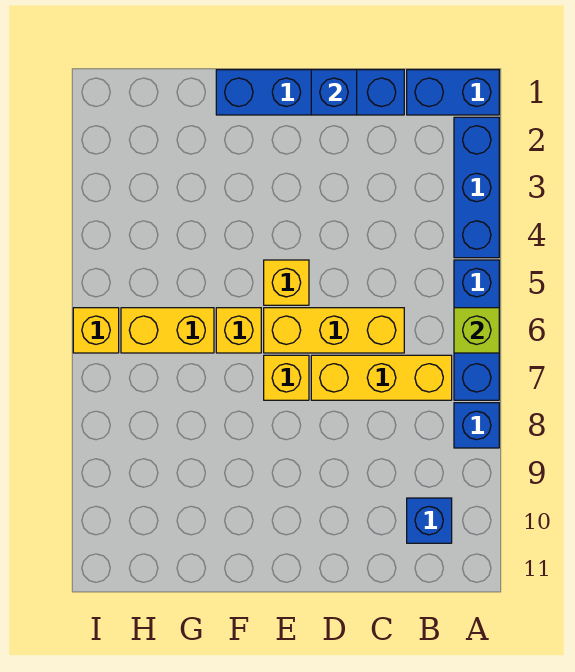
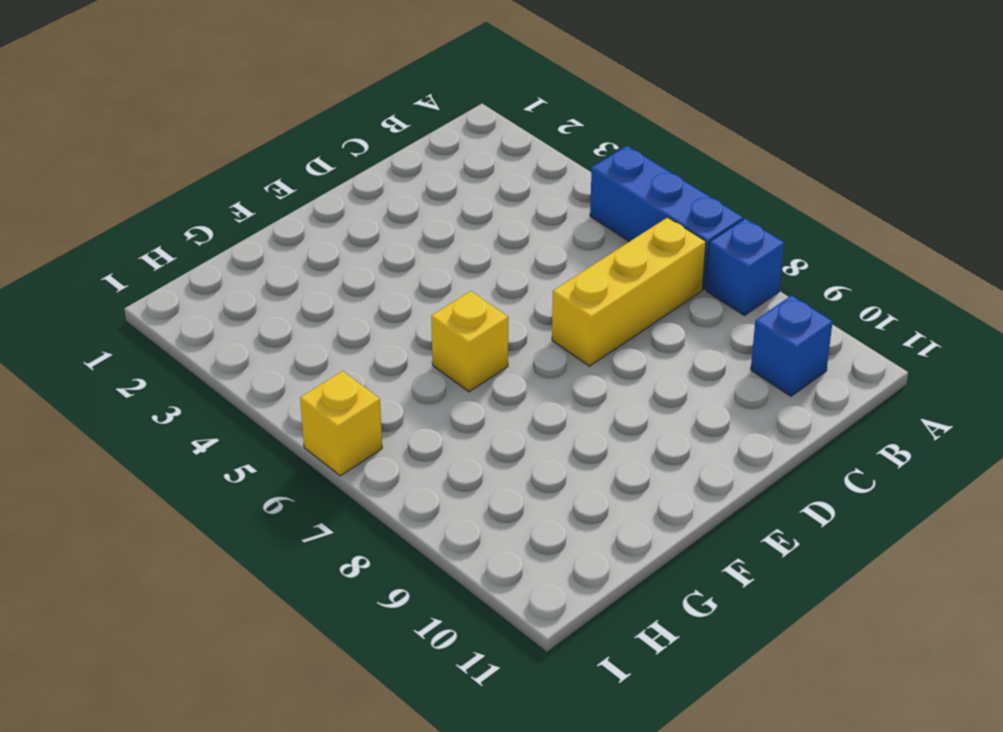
none -> blue brick A1:B1 level 1
none -> blue brick A2:A4 level 1
none -> blue brick C1:F1 level 1

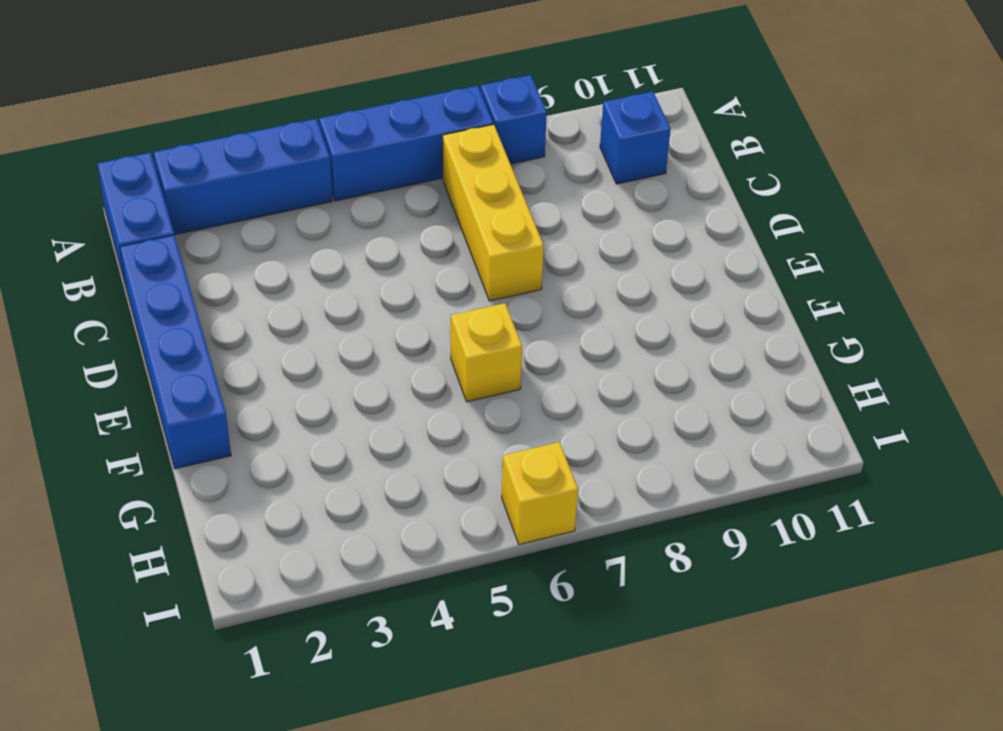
none -> yellow brick C6:E6 level 1
none -> yellow brick E5 level 1
none -> yellow brick E7 level 1

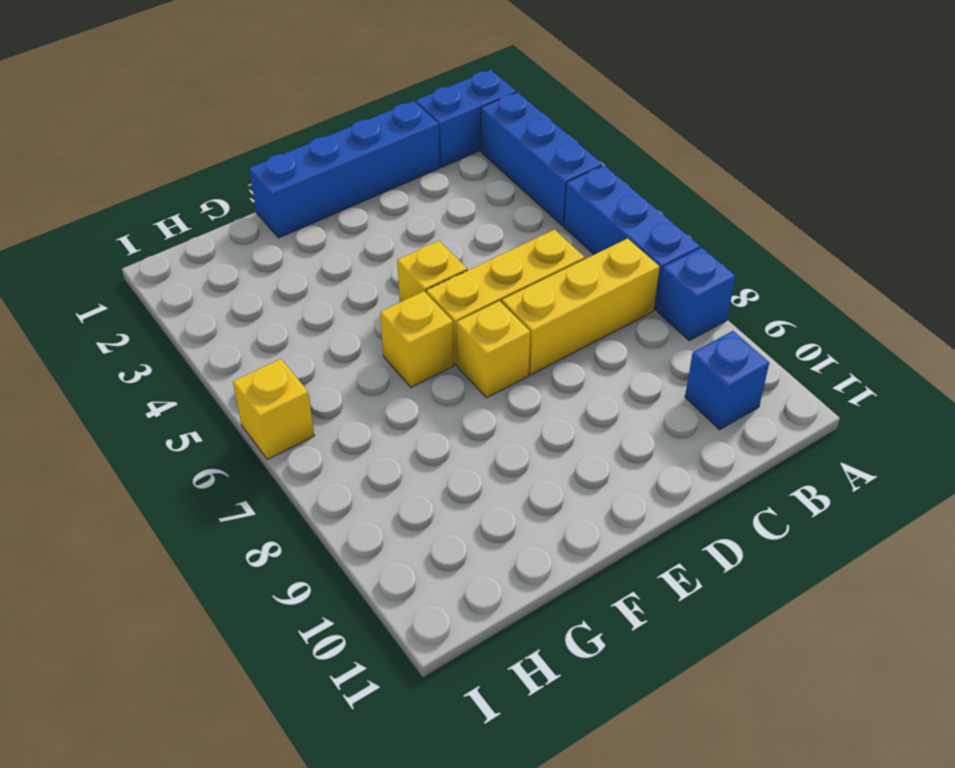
none -> yellow brick G6:H6 level 1
none -> lime brick A6 level 2
none -> blue brick D1 level 2

